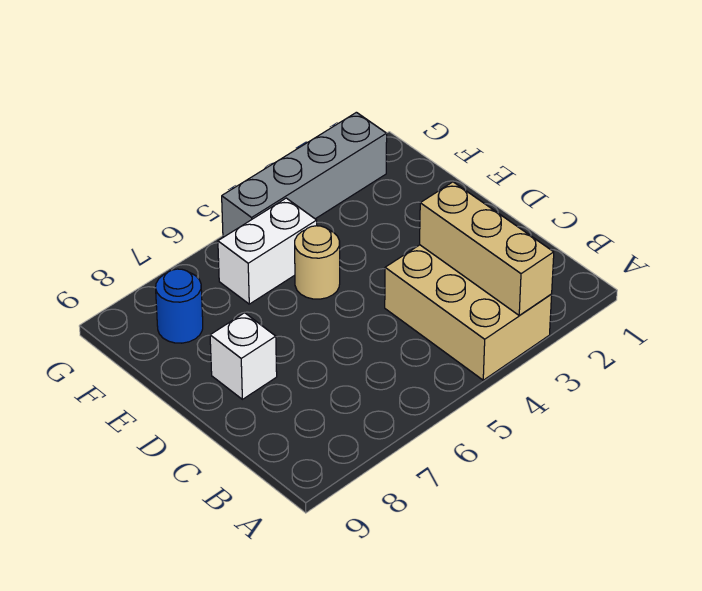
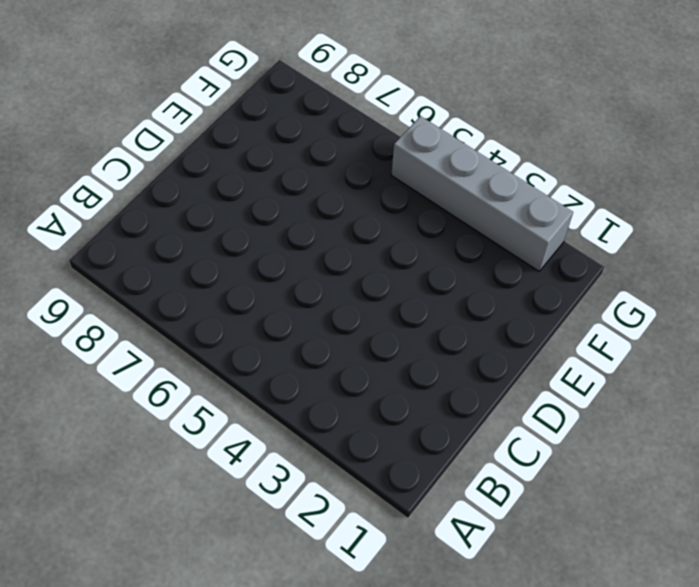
none -> tan brick A3:C4 level 1
none -> white brick D8 level 1

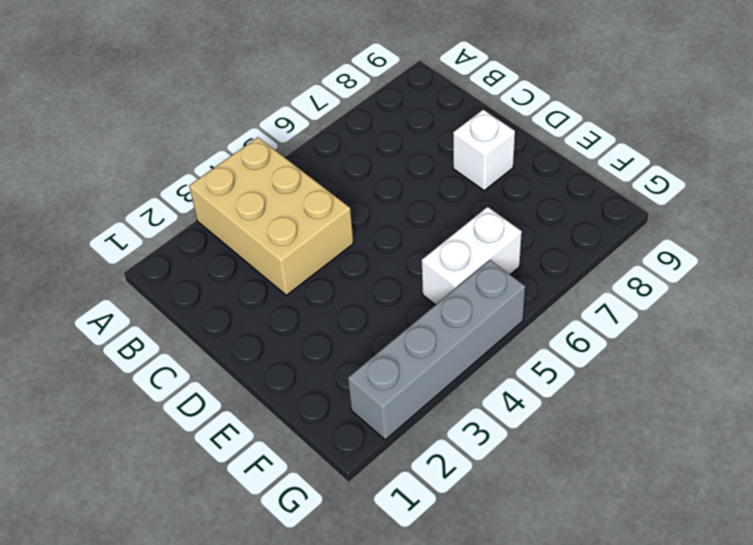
none -> tan round brick E5 level 1
none -> blue round brick F8 level 1

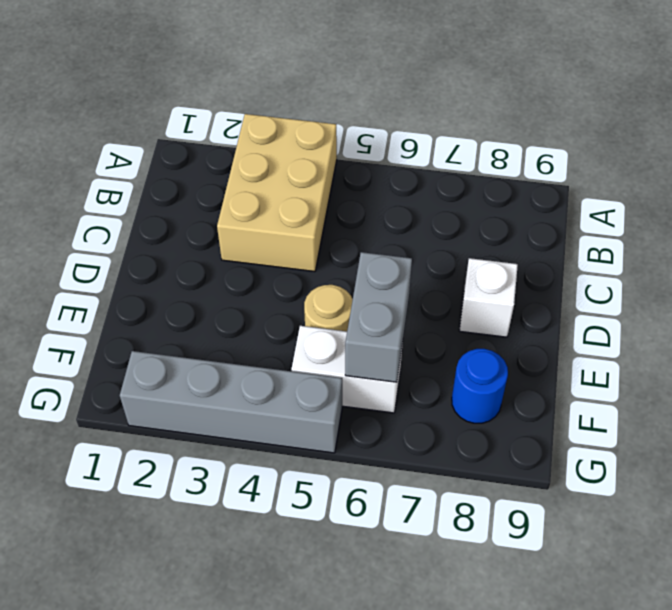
grey brick E6:F6 level 2 -> none
none -> tan brick A3:C3 level 2

